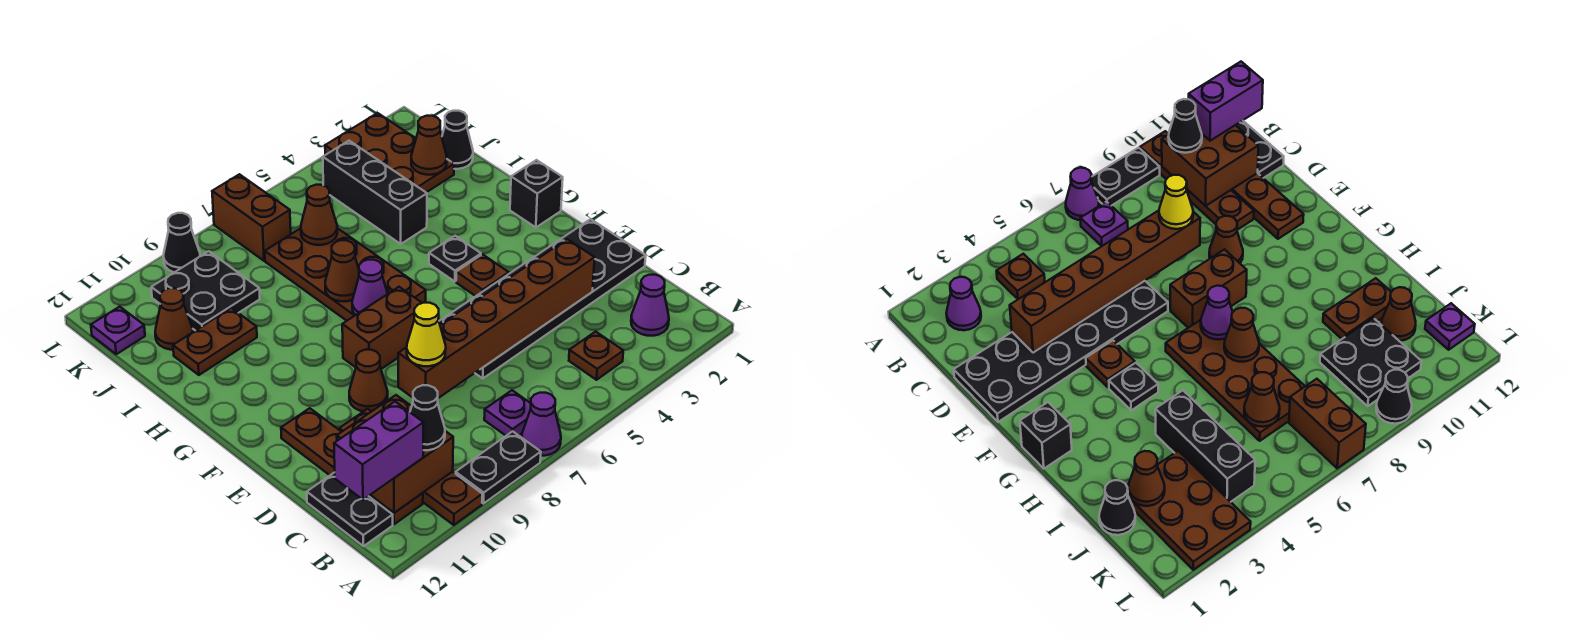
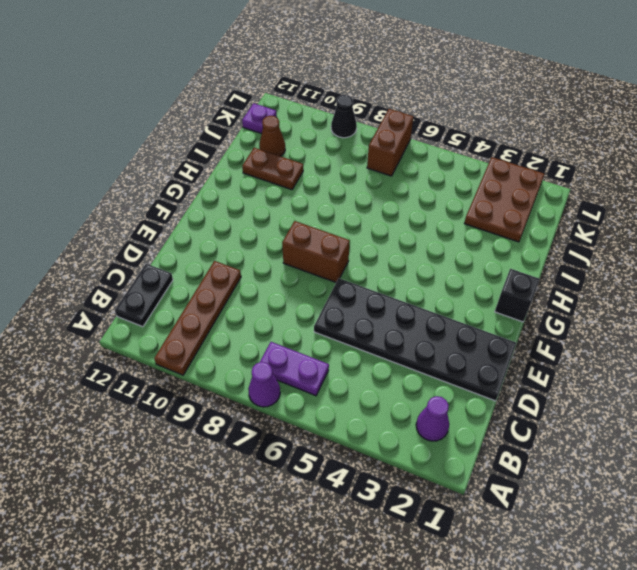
purple plate B6:B7 level 1 -> purple plate B7 level 1
none -> black plate A8:A9 level 1
none -> brown plate B4 level 1
none -> brown plate B11:E11 level 1
none -> brown cone E9 level 1

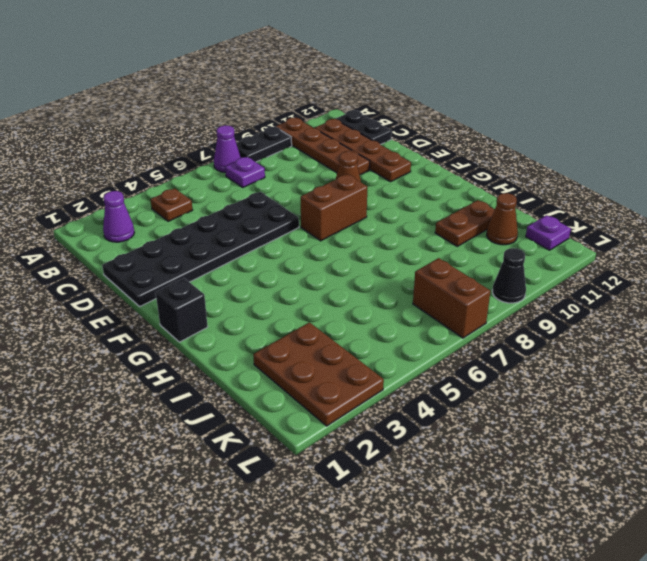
none -> brown plate F4 level 1
none -> black plate G4 level 1
none -> brown plate G6:J7 level 1
none -> black brick I4:K4 level 1

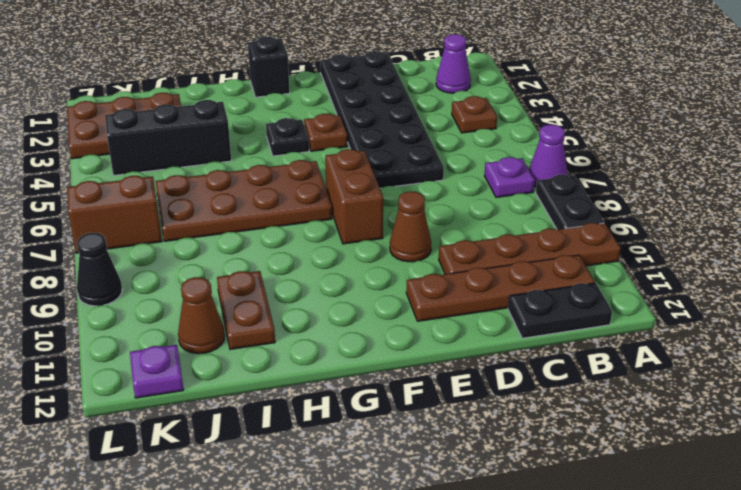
none -> black cone J1 level 1
none -> black plate J9:K10 level 1
none -> brown brick B10:C11 level 2
none -> brown brick D3:D8 level 2

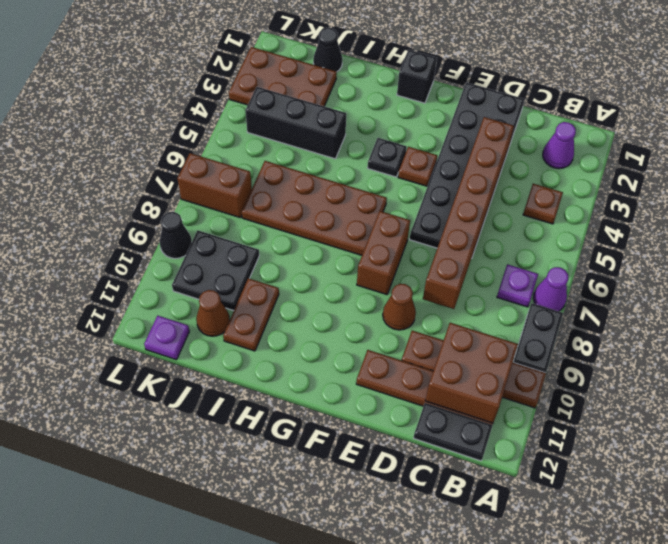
none -> purple cone G7 level 2
none -> brown cone H7 level 2
none -> brown cone J2 level 2
none -> brown cone J6 level 2

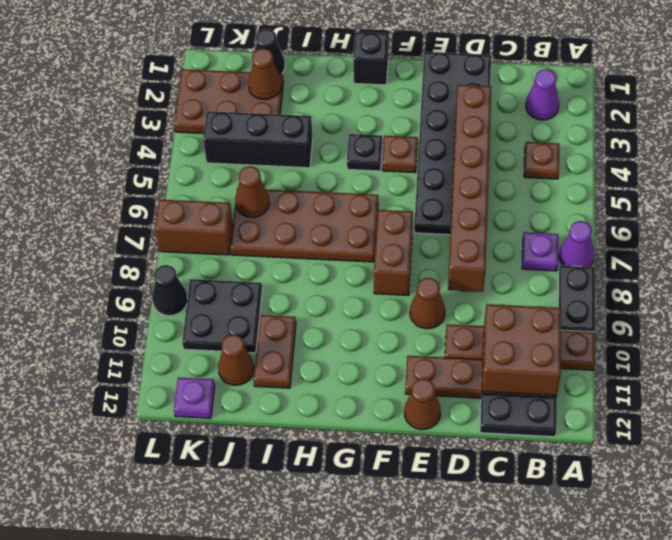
brown cone E12 level 1 -> brown cone H7 level 2
none -> purple cone G7 level 2
none -> black cone B10 level 3
none -> purple brick B11:B12 level 3
none -> yellow cone D8 level 3

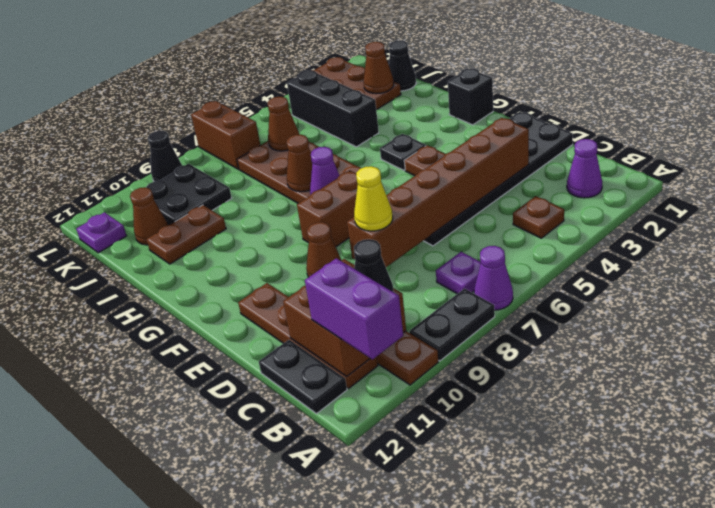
purple brick A11:B11 level 3 -> purple brick B11:B12 level 3

